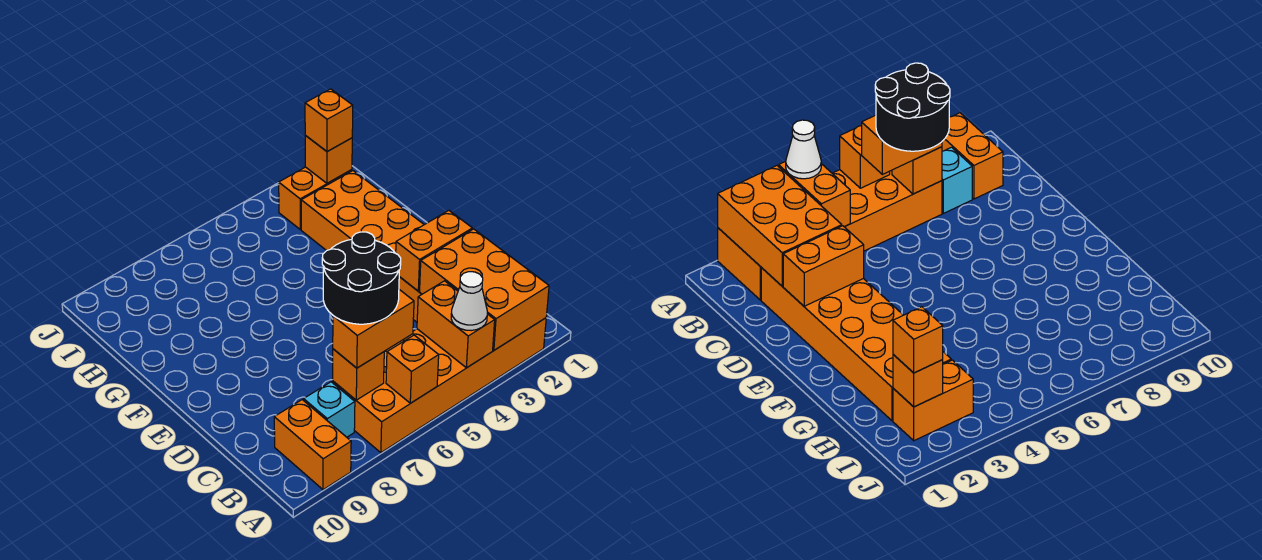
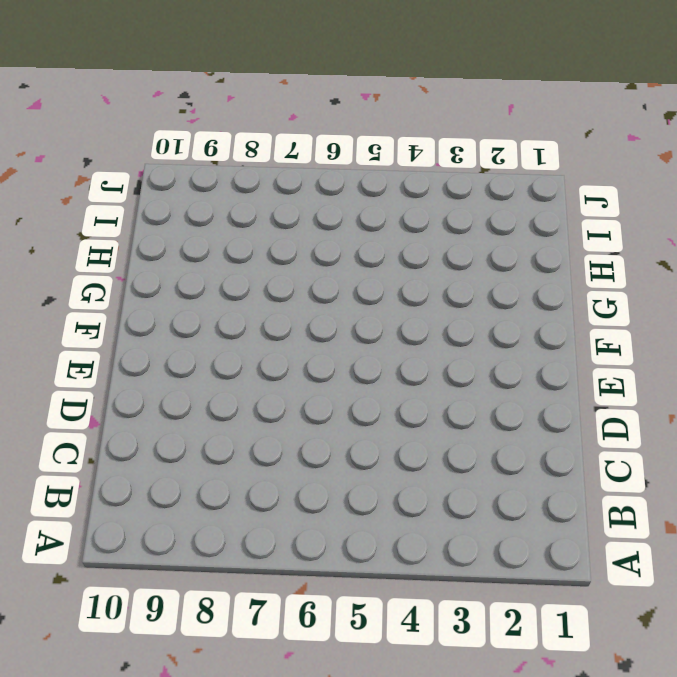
none -> orange brick A2:B7 level 1
none -> orange brick A9:B9 level 1
none -> cyan brick B8 level 1

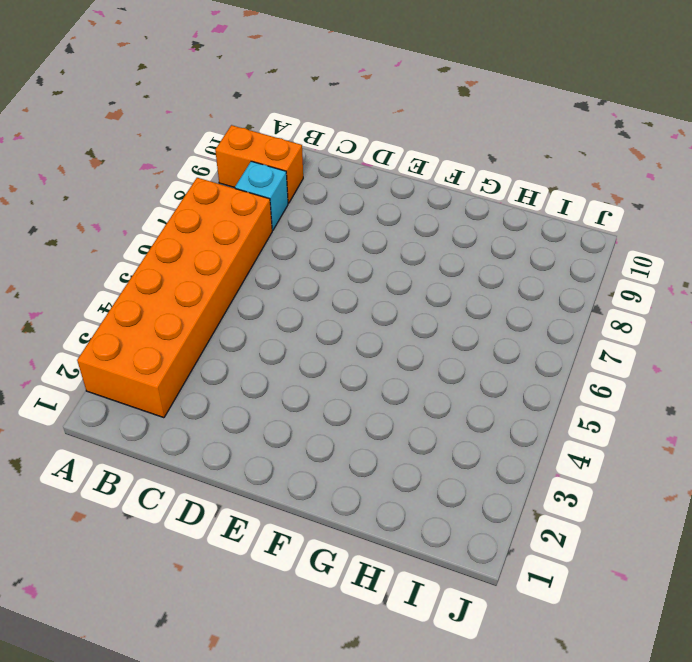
none -> orange brick C2:H3 level 1
none -> orange brick I2:I3 level 1
none -> orange brick A2:C3 level 2

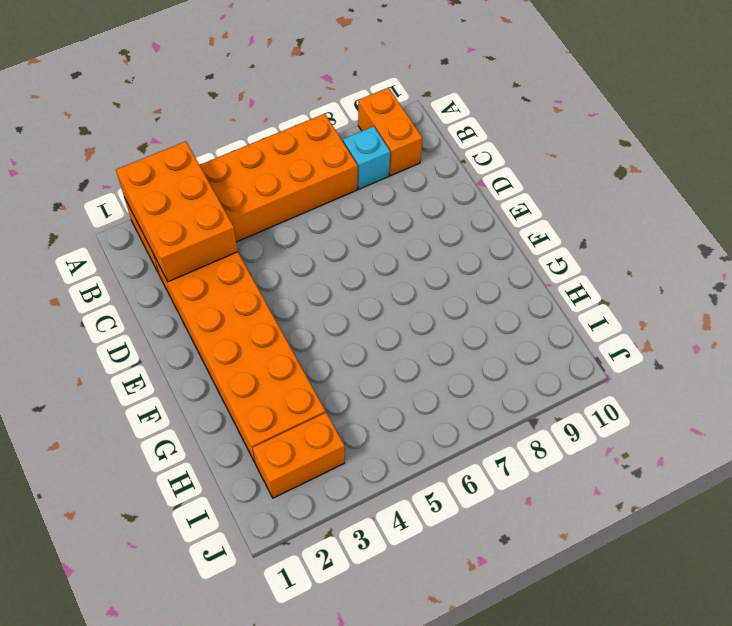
none -> orange brick A4:B4 level 2
none -> orange brick A6 level 2
none -> orange brick B7 level 2

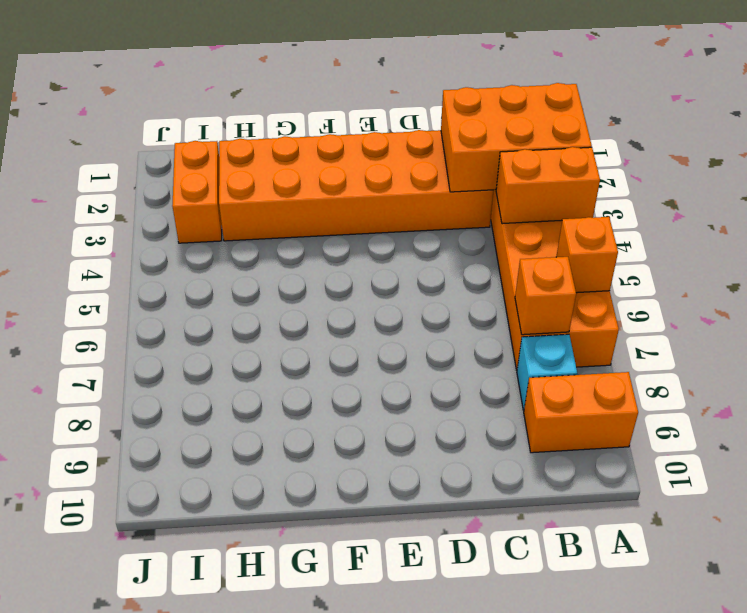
none -> orange brick D2:D3 level 2
none -> orange brick I2 level 2
none -> white cone A4 level 3

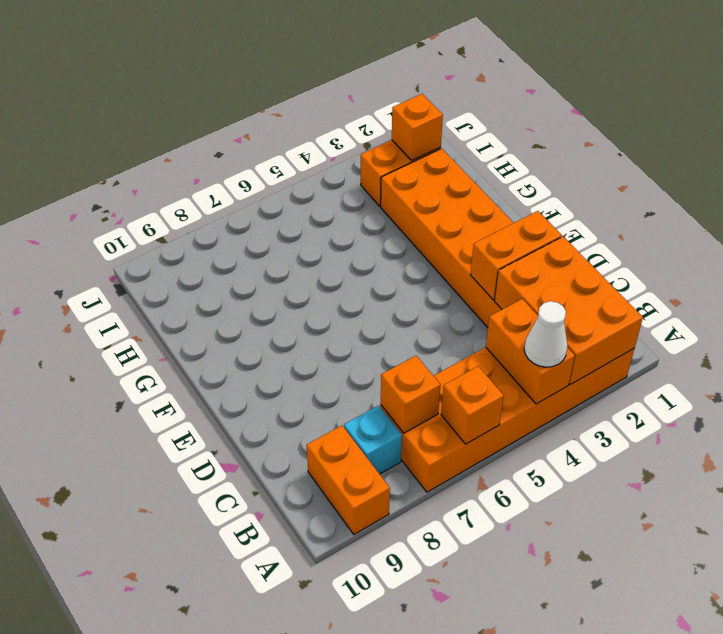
none -> orange brick B6:B7 level 3
none -> orange brick I2 level 3
none -> black round brick B6:C7 level 4

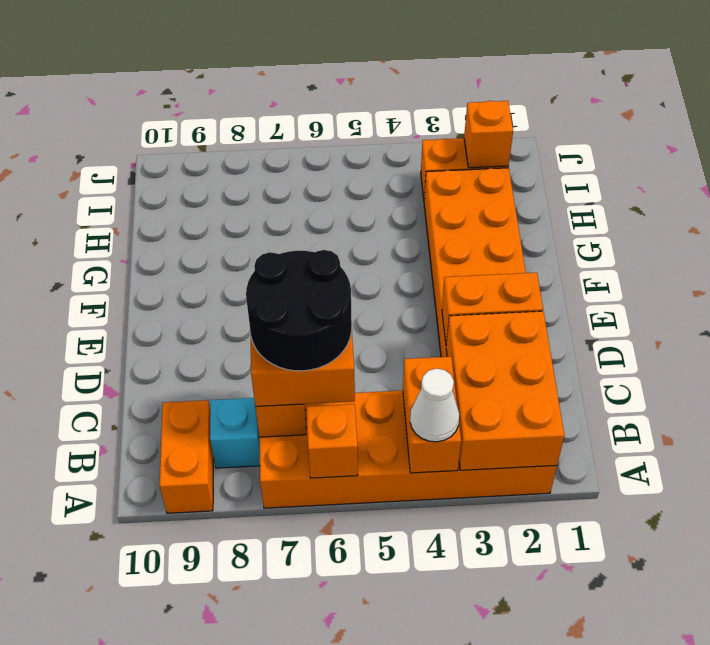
none -> orange brick I2 level 3

